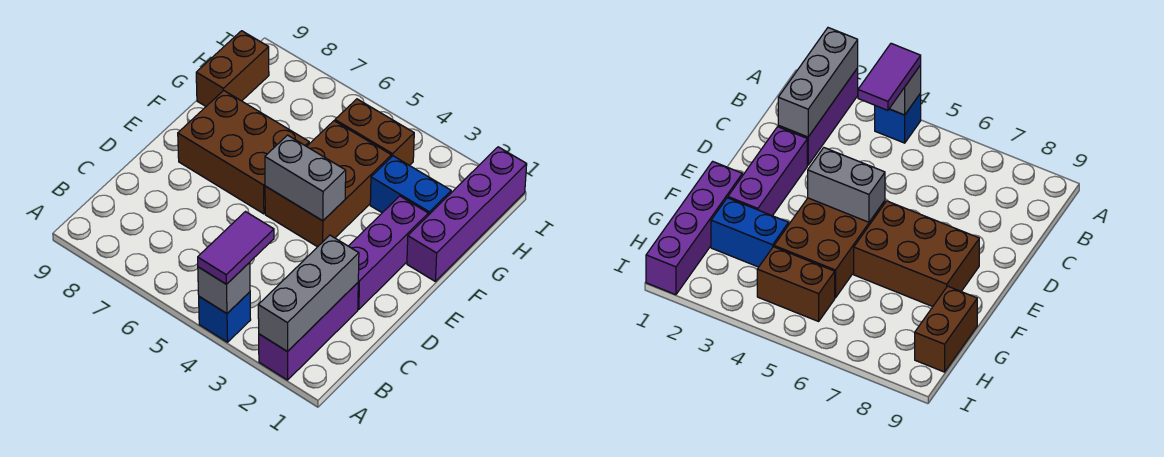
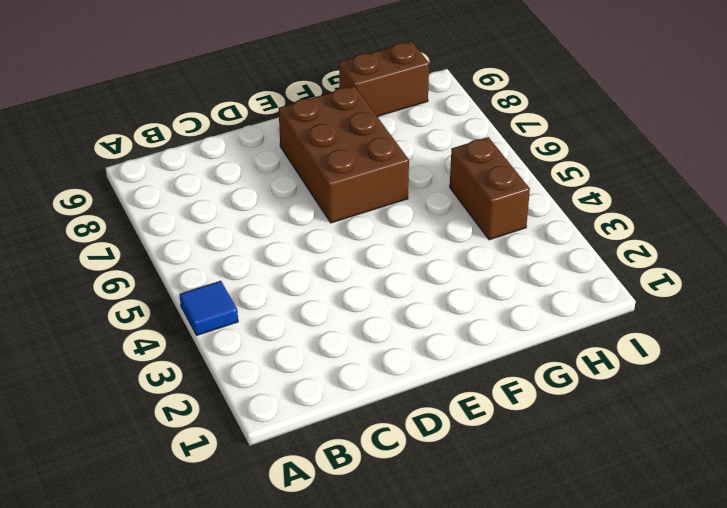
blue tile A4 level 1 -> blue brick A4 level 1
none -> purple brick A2:C2 level 1
none -> purple brick D2:F2 level 1
none -> brown brick E4:G5 level 1

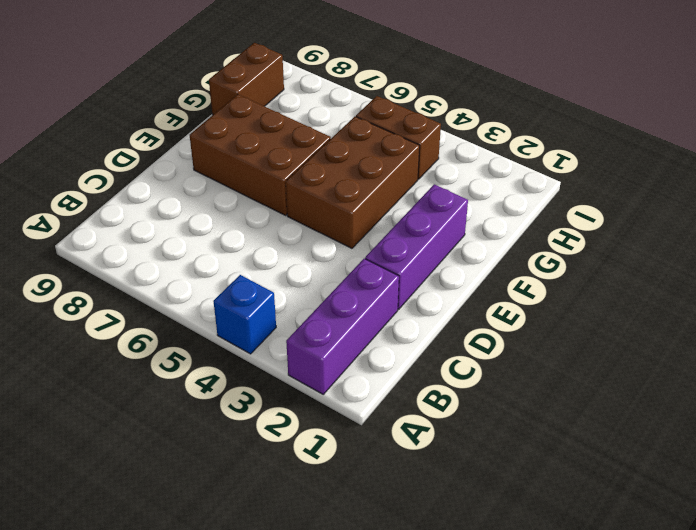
none -> purple brick F1:I1 level 1
none -> blue brick G2:G3 level 1
none -> grey brick A2:C2 level 2

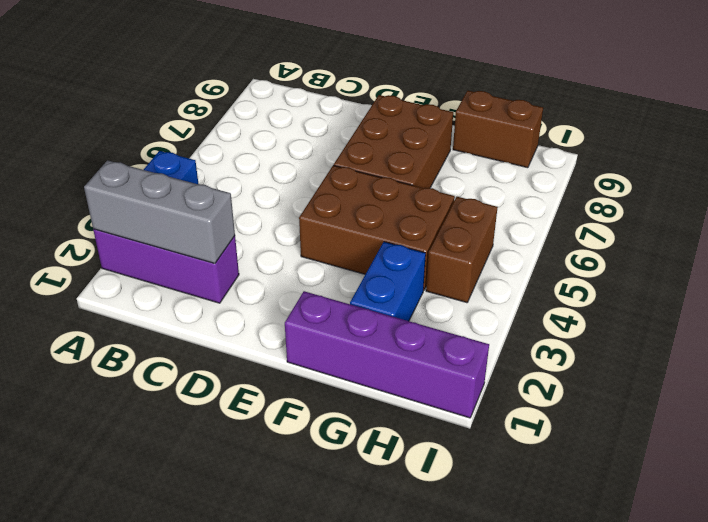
none -> purple brick D2:F2 level 1
none -> grey brick A4 level 2
none -> grey brick E4:E5 level 2

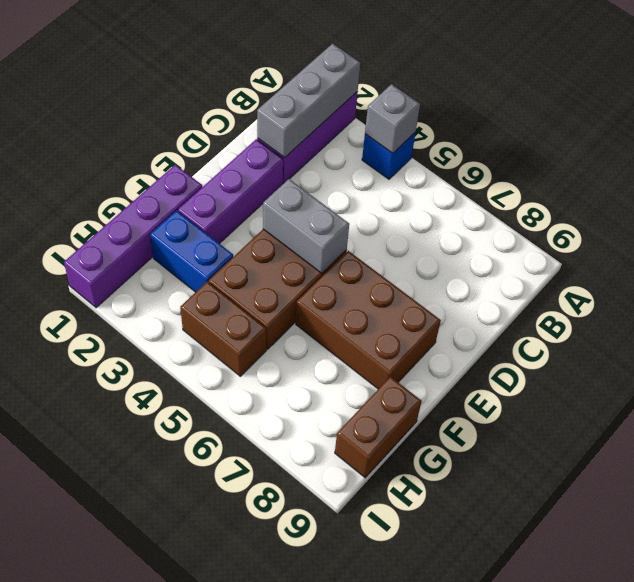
none -> purple tile A4:B4 level 3

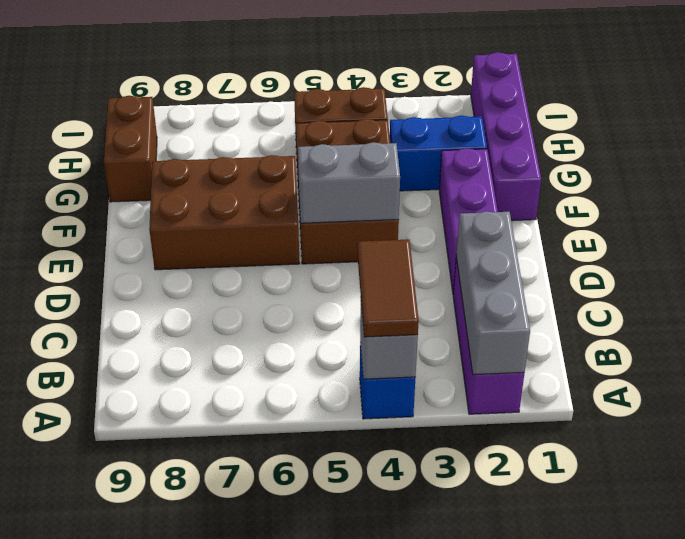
brown tile A4:B4 level 3 -> purple tile A4:B4 level 3

